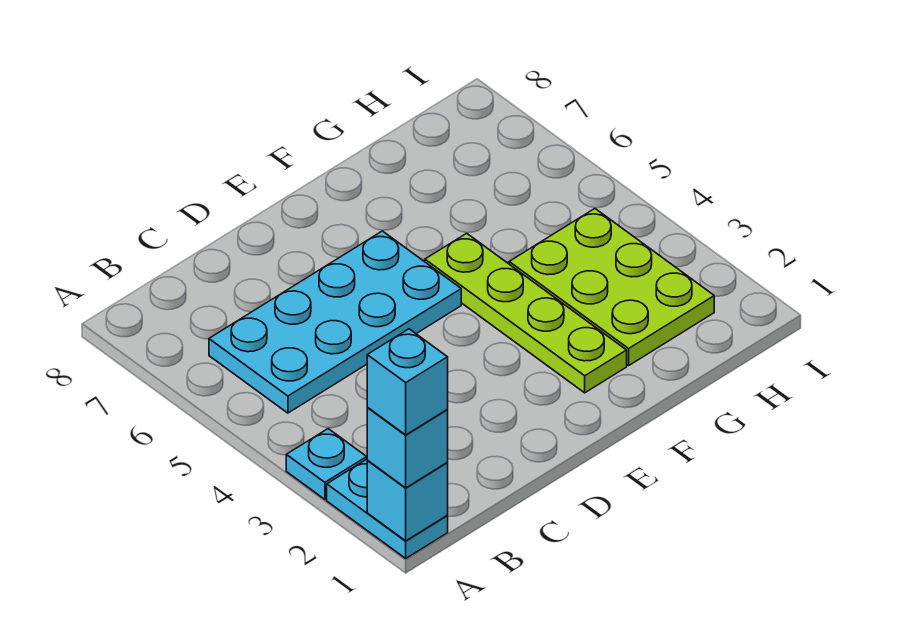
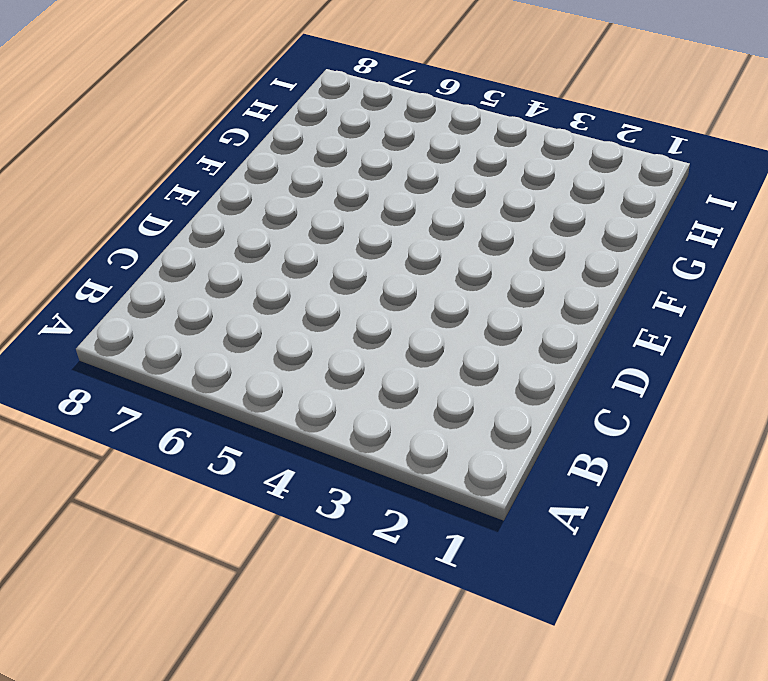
none -> cyan plate A1:A2 level 1
none -> cyan plate A3 level 1

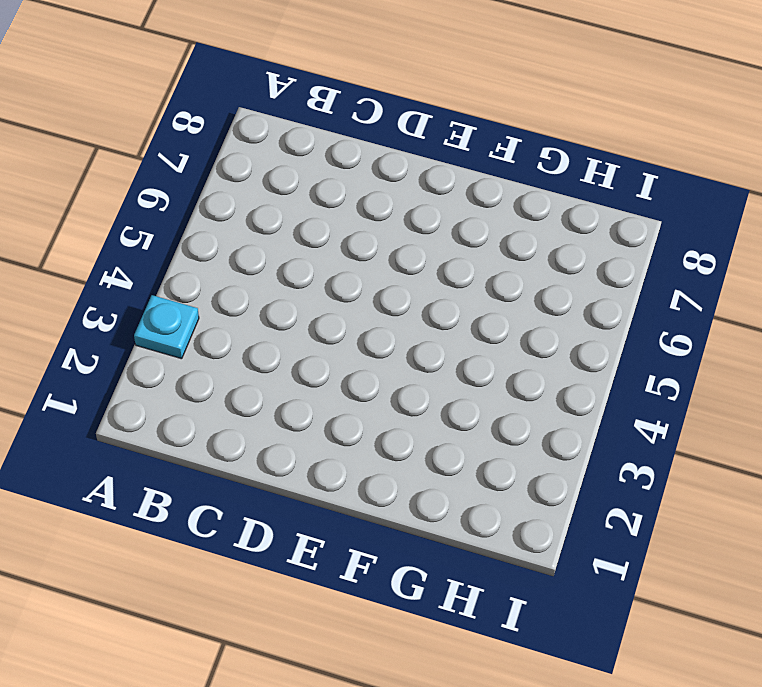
none -> cyan plate A1:A2 level 1
none -> cyan plate B5:E6 level 1

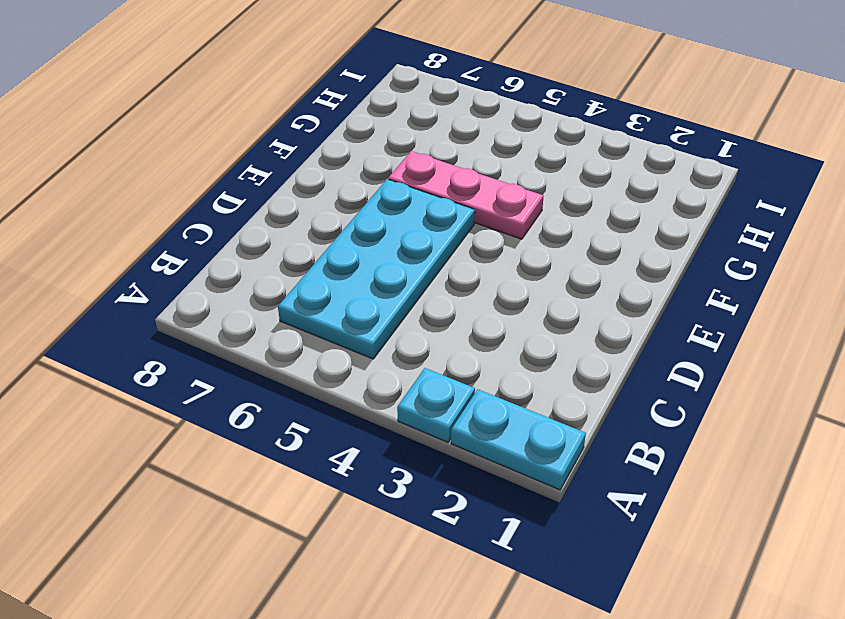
pink plate F4:F6 level 1 -> lime plate F2:F5 level 1
none -> lime plate G2:H4 level 1
none -> cyan brick A1 level 2

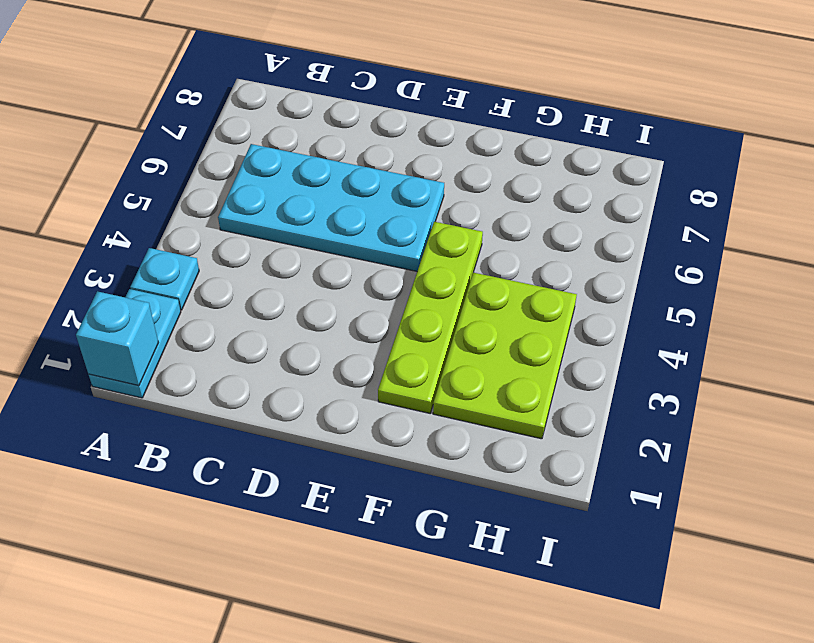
none -> cyan brick A1 level 3
none -> cyan brick A1 level 4

